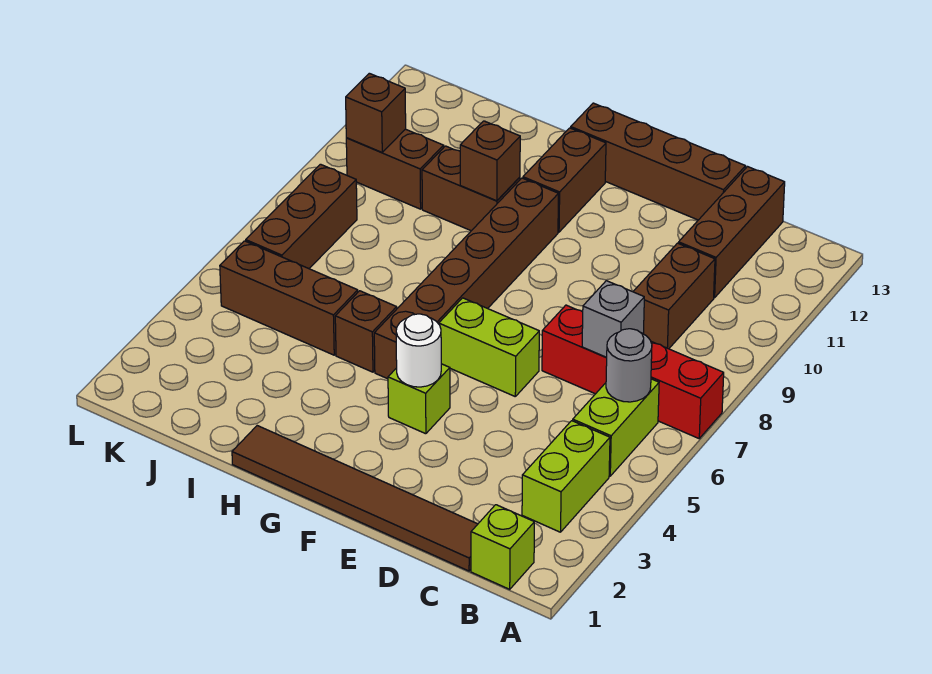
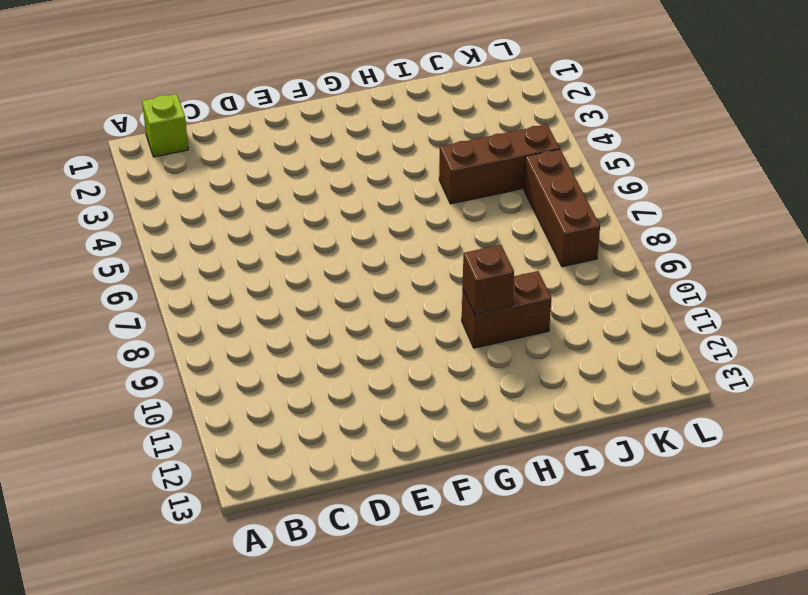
none -> red brick A7:D7 level 1
none -> lime brick B3:B4 level 1
none -> lime brick B5:B6 level 1

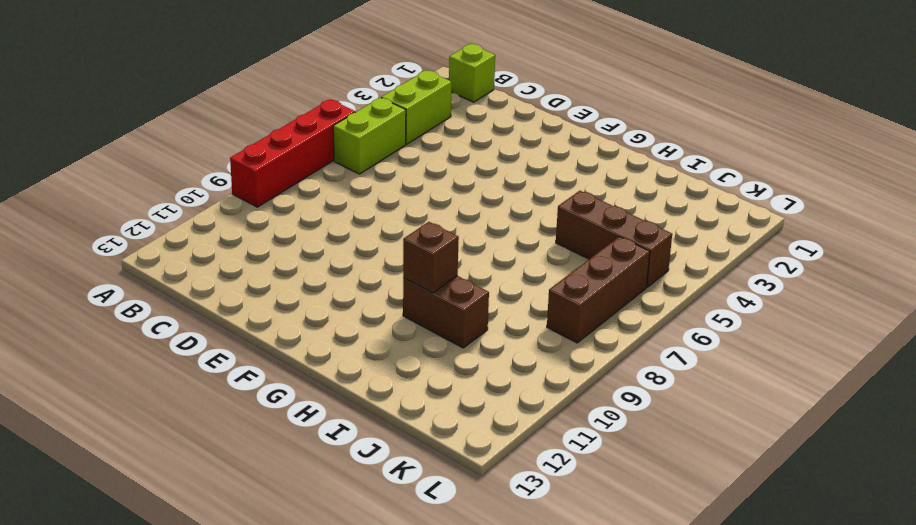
red brick A6:A9 level 1 -> red brick A7:D7 level 1
none -> brown tile C1:H1 level 1
none -> brown brick C9:C10 level 1
none -> brown brick C11:C13 level 1

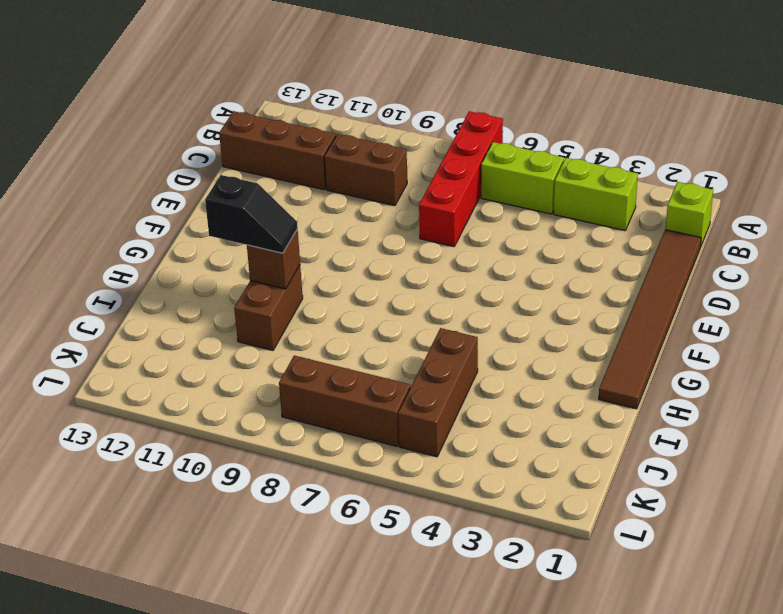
black slope H10:H11 level 3 top 11 -> none
none -> brown brick D13:G13 level 1
none -> lime brick E6:F6 level 1
none -> lime brick F4 level 1

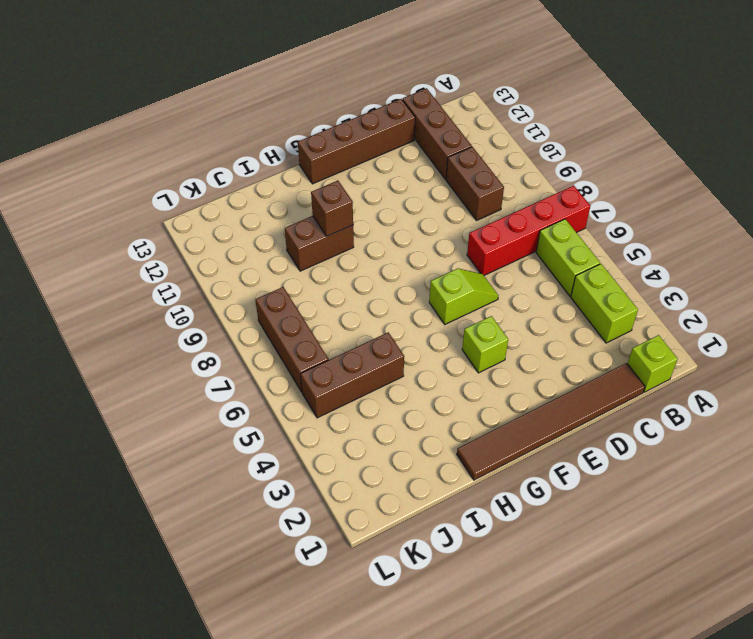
lime slope E6:F6 level 1 top F -> lime brick E6:F6 level 1
none -> brown brick G5:G10 level 1
none -> brown brick G11:G12 level 1
none -> brown brick H5 level 1

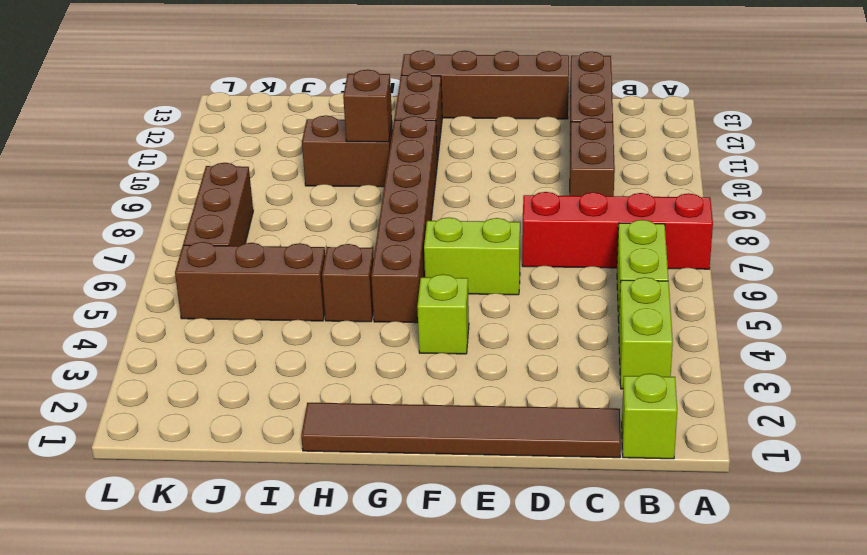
none -> brown brick J10:K10 level 1
none -> grey round brick B6 level 2
none -> grey brick C7 level 2

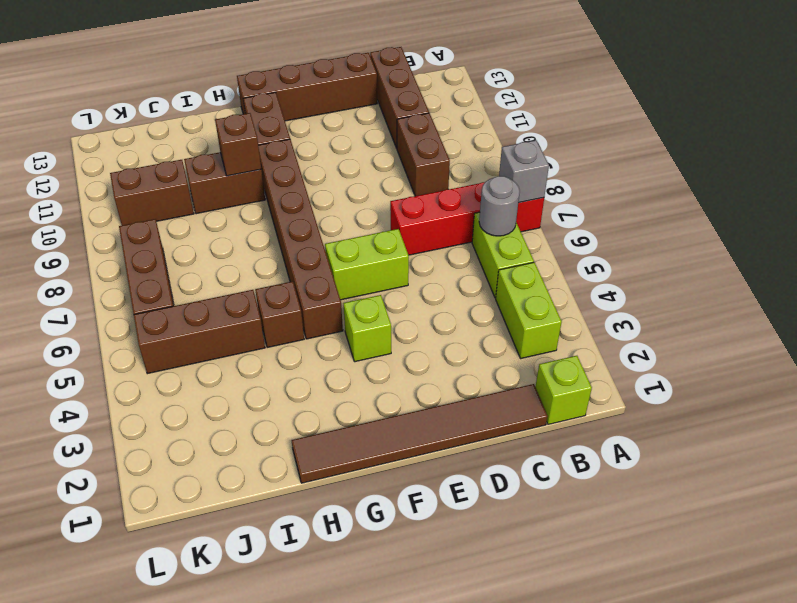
grey brick A7 level 2 -> grey brick C7 level 2
none -> white round brick F4 level 2
none -> brown brick K10 level 2

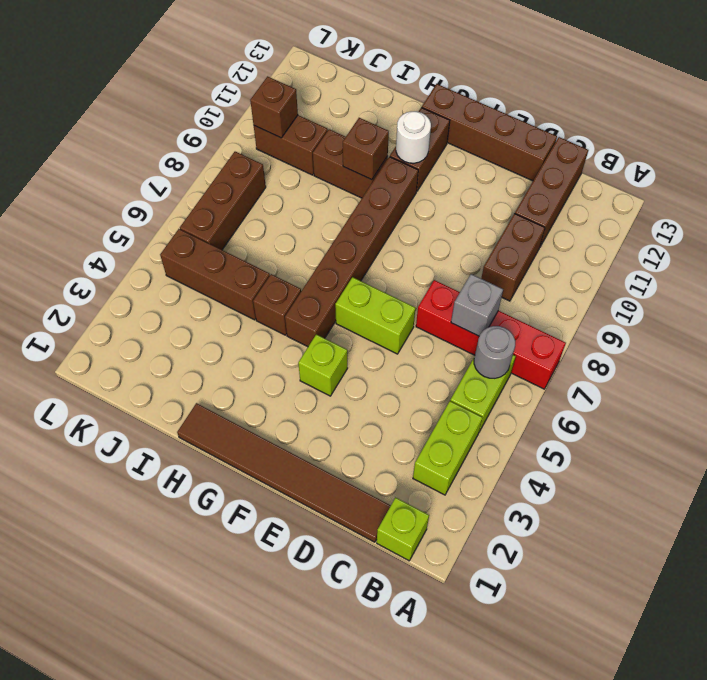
white round brick G11 level 2 -> white round brick F4 level 2

